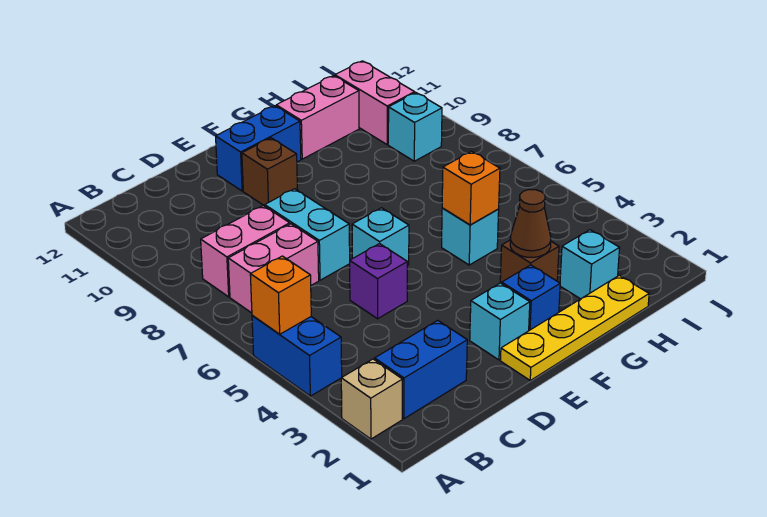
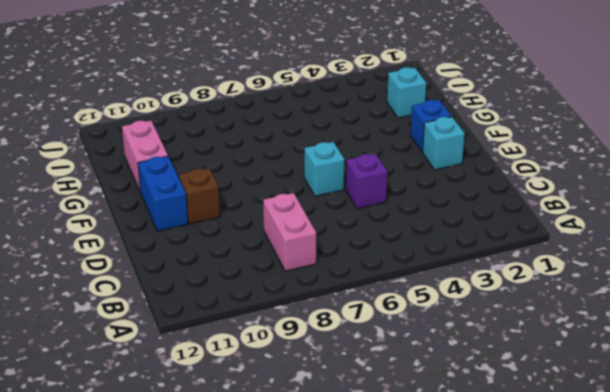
none -> tan brick A2 level 1
none -> blue brick A4:A5 level 1
none -> blue brick B2:C2 level 1

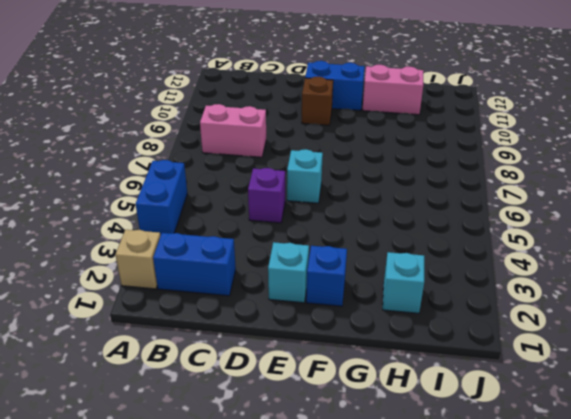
none -> pink brick B7:C7 level 1
none -> cyan brick D7:D8 level 1
none -> yellow plate E1:H1 level 1

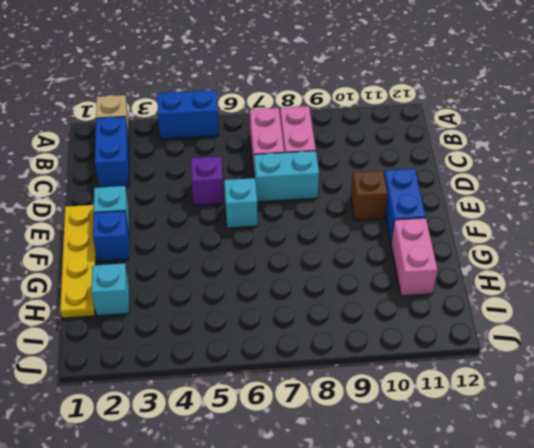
none -> brown brick G3 level 1
none -> cyan brick G5 level 1
none -> cyan brick I9 level 1

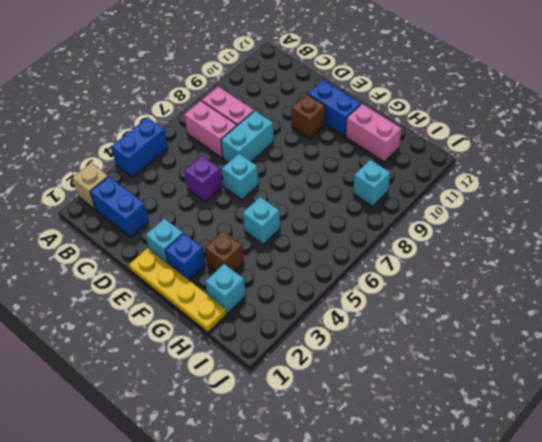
none -> pink brick I10:I11 level 1
none -> orange brick A5 level 2
none -> brown cone G3 level 2

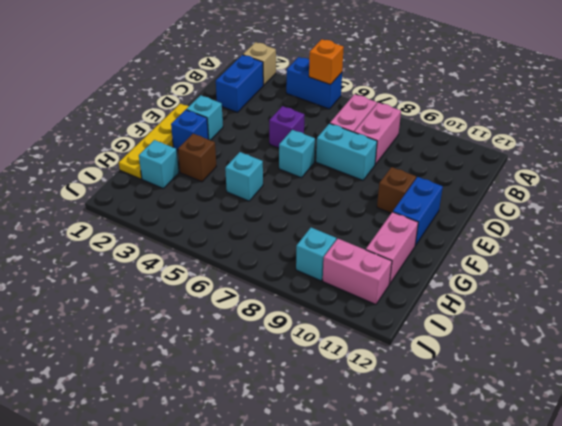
none -> brown cone G3 level 2
none -> orange brick G5 level 2

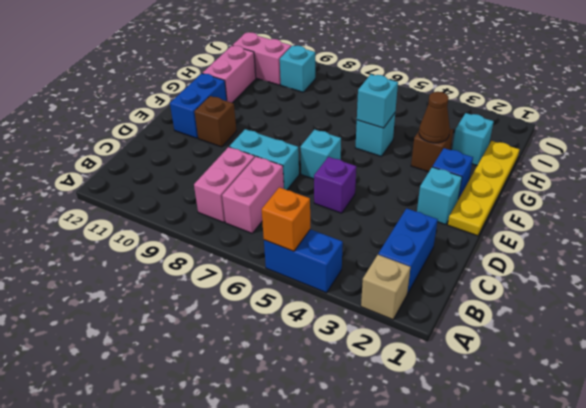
cyan brick G5 level 2 -> orange brick G5 level 2

